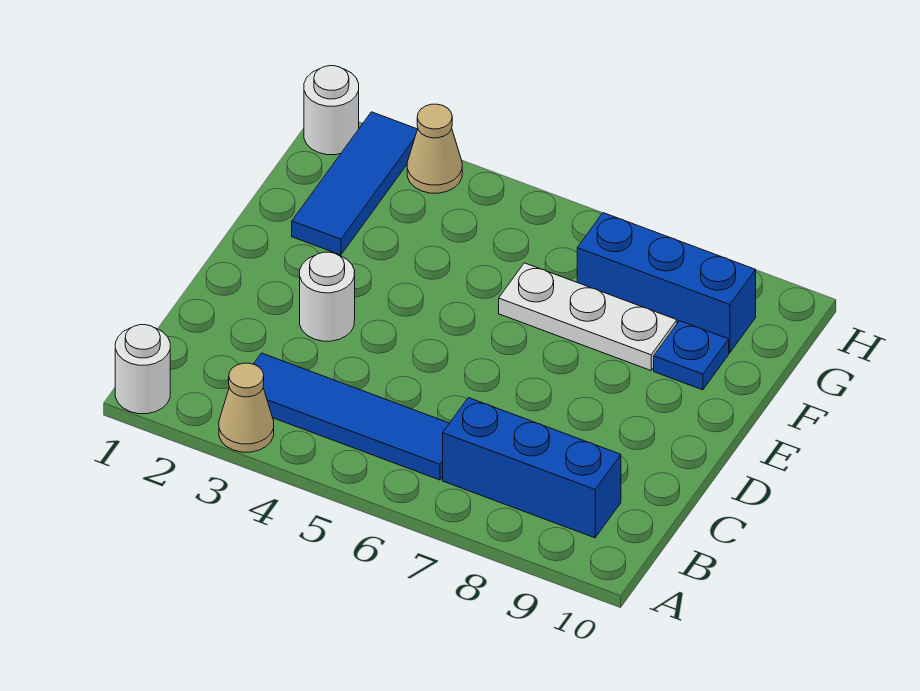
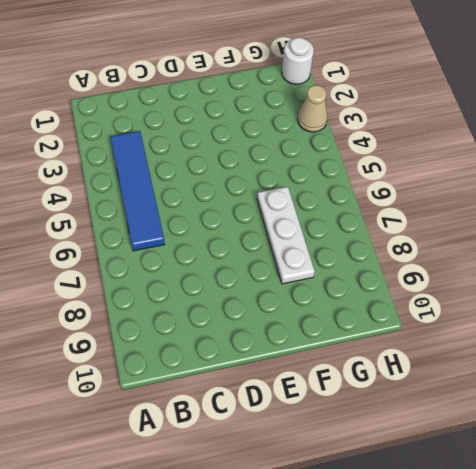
none -> white round brick A1 level 1
none -> tan cone A3 level 1

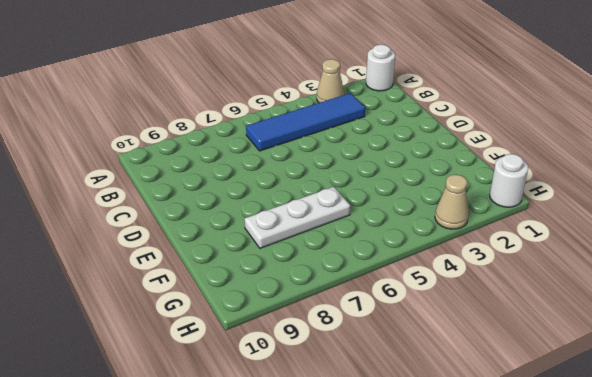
none -> blue brick B7:B9 level 1
none -> white round brick D3 level 1

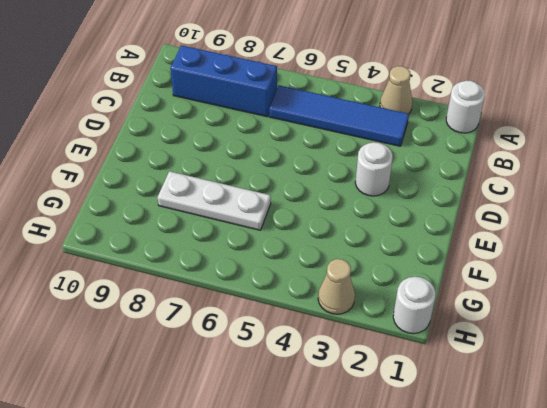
none -> blue tile F2:H2 level 1
none -> blue plate F9 level 1

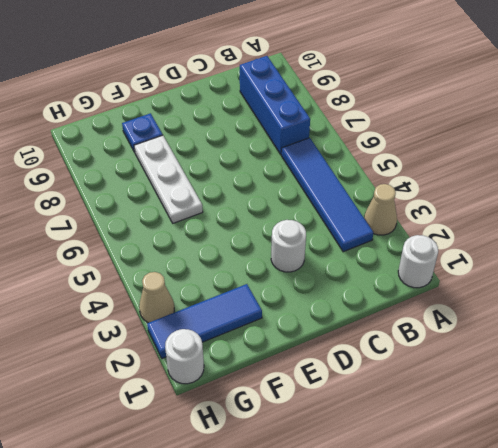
none -> blue brick G7:G9 level 1

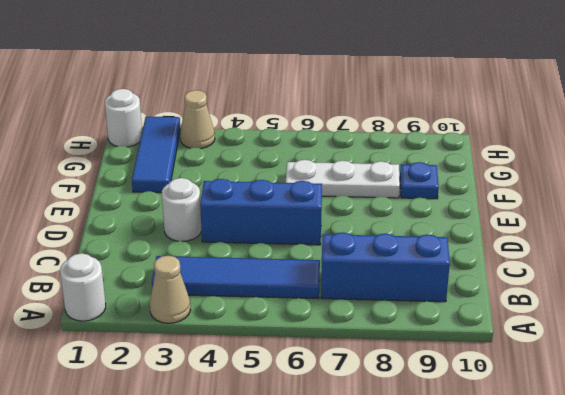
blue brick D4:D6 level 1 -> blue brick G7:G9 level 1

